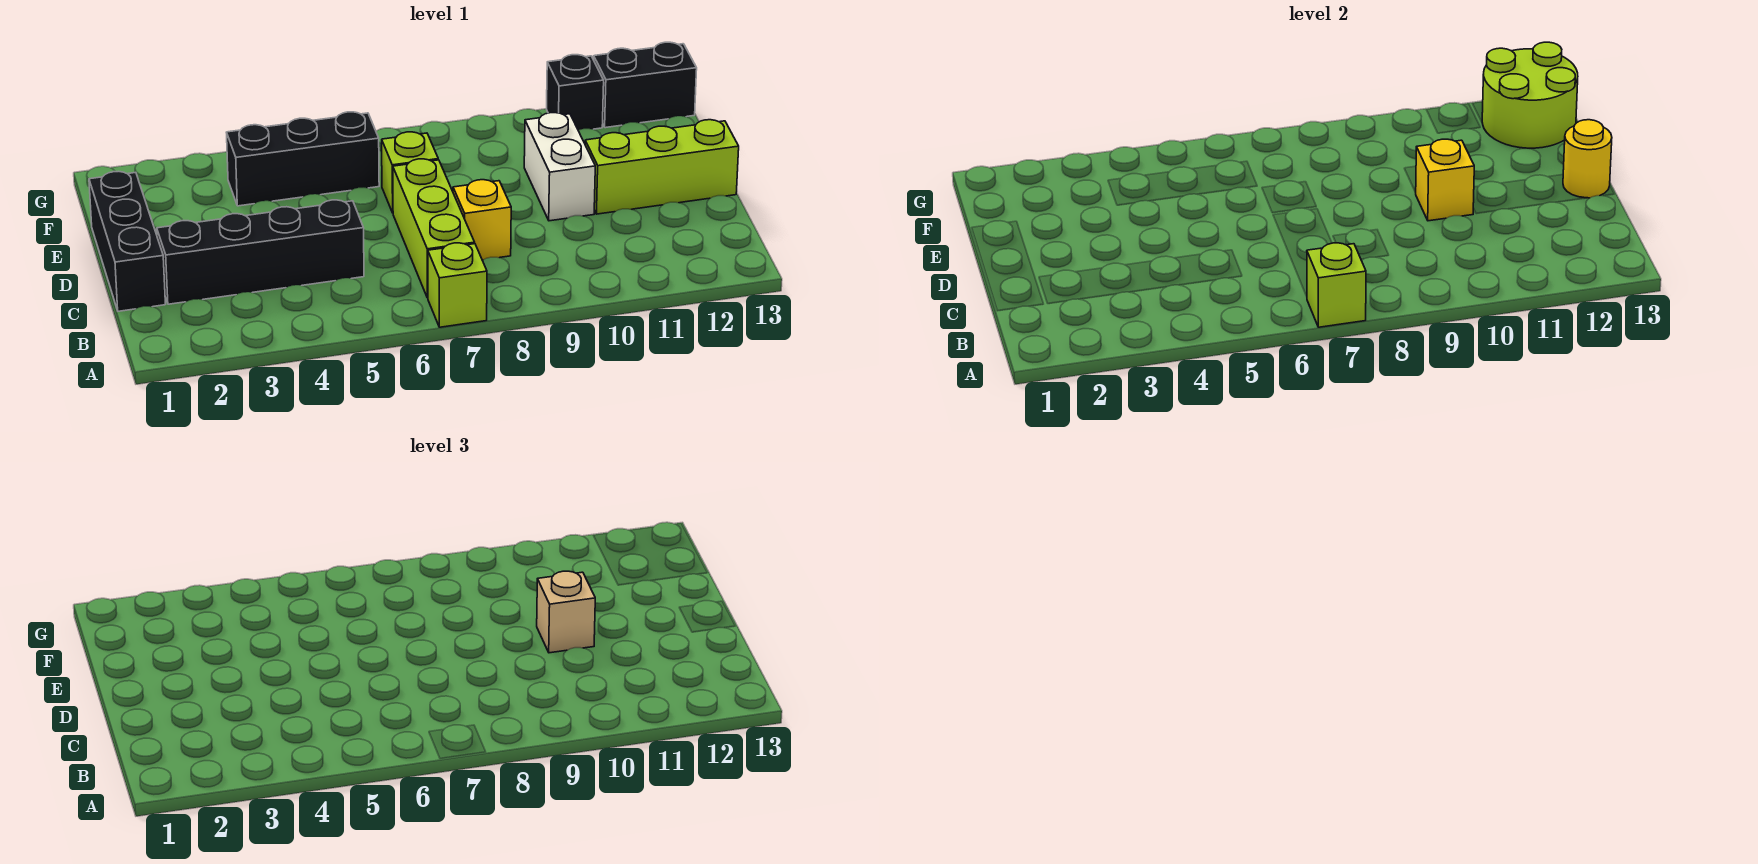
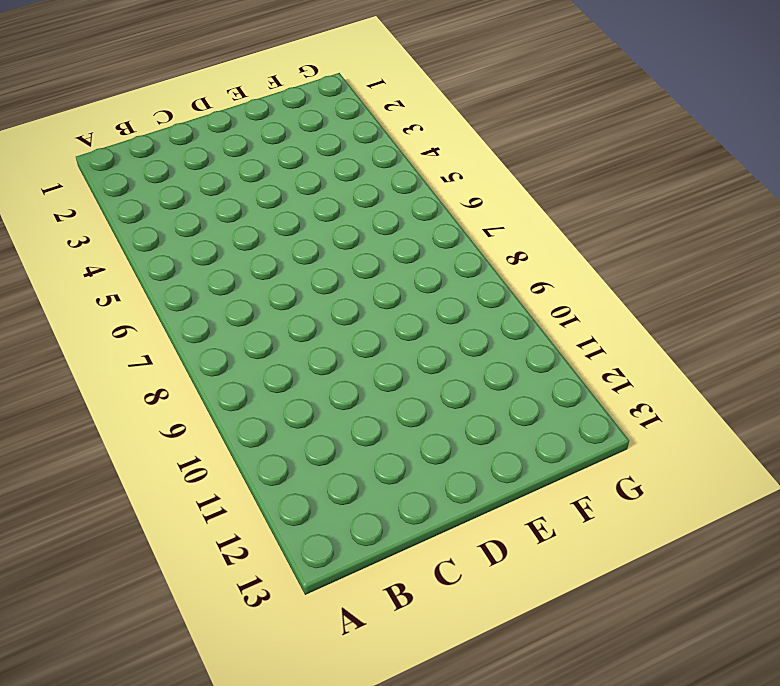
none -> lime brick A7 level 1
none -> lime brick B7:D7 level 1
none -> black brick C1:E1 level 1

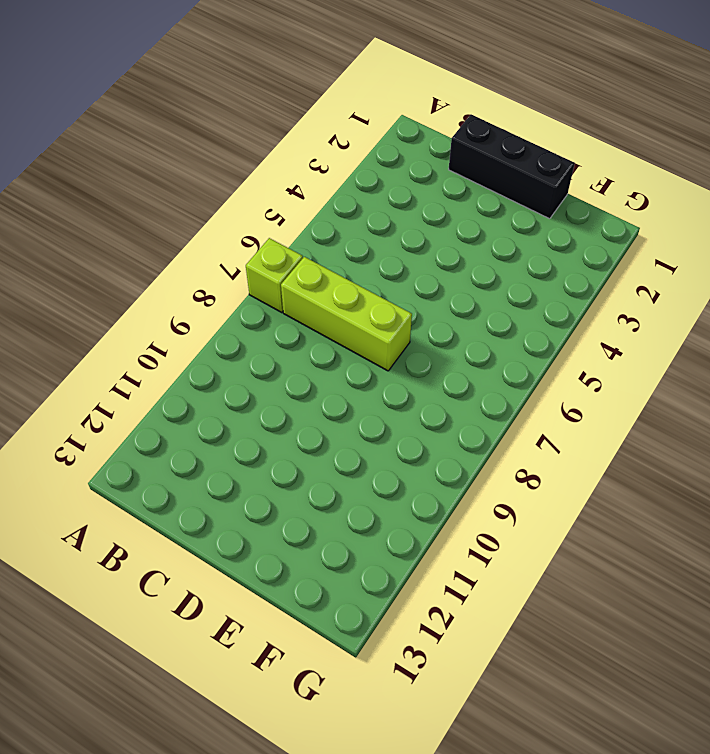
none -> black brick C2:C5 level 1
none -> yellow brick C8 level 1
none -> white brick D10:E10 level 1

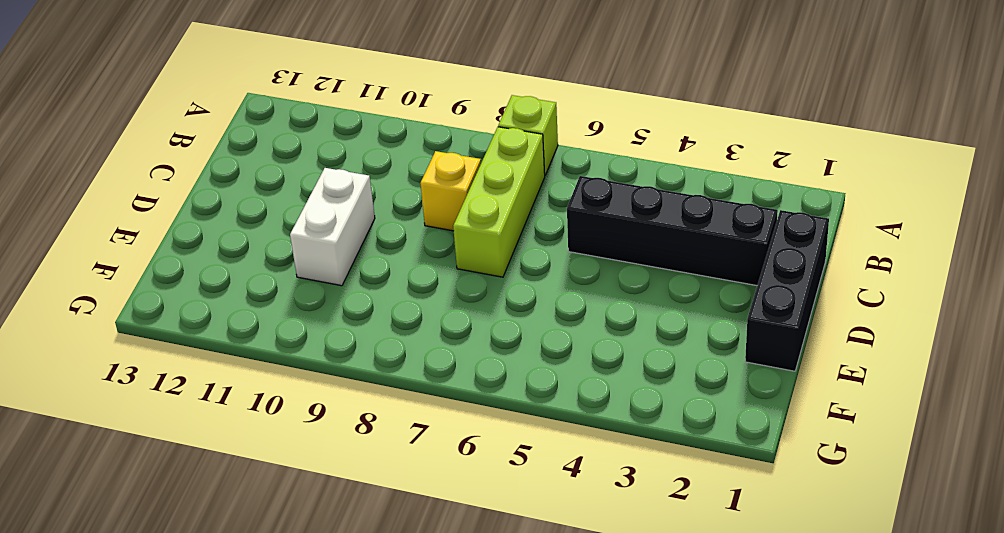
none -> lime brick D11:D13 level 1
none -> lime brick E7 level 1
none -> black brick F4:F6 level 1

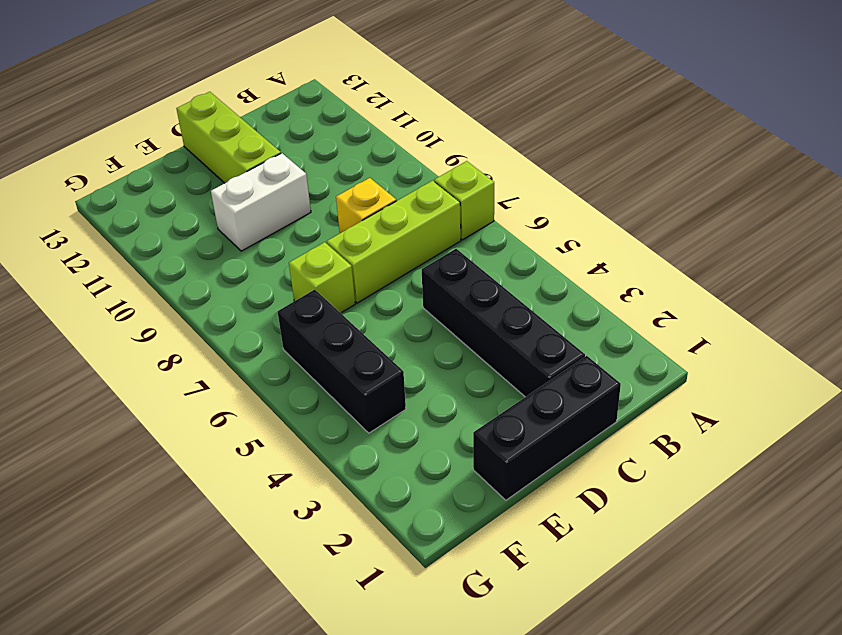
none -> black brick G11 level 1
none -> black brick G12:G13 level 1
none -> lime brick A7 level 2

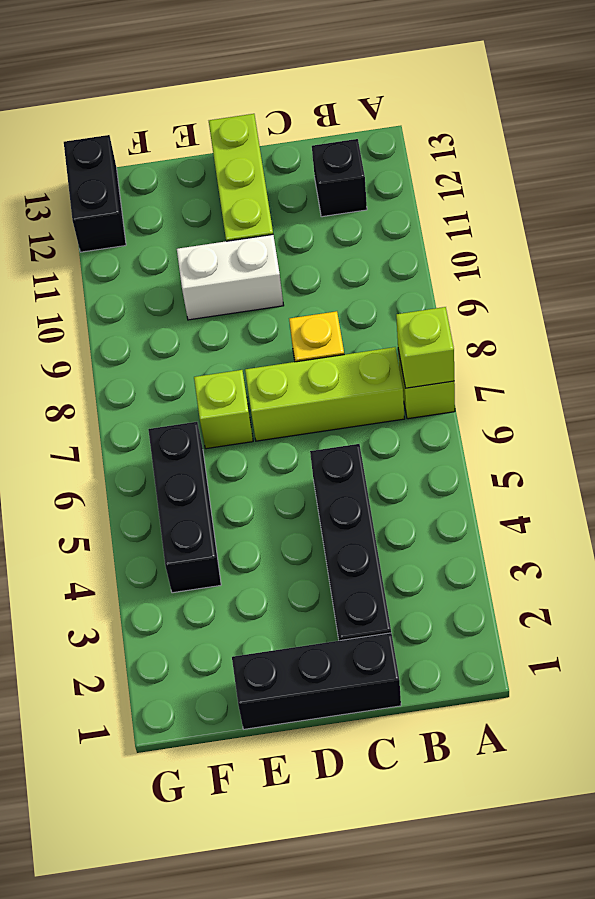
black brick B12 level 1 -> black brick G11 level 1
none -> yellow brick D10 level 2
none -> yellow round brick D13 level 2
none -> lime round brick F12:G13 level 2

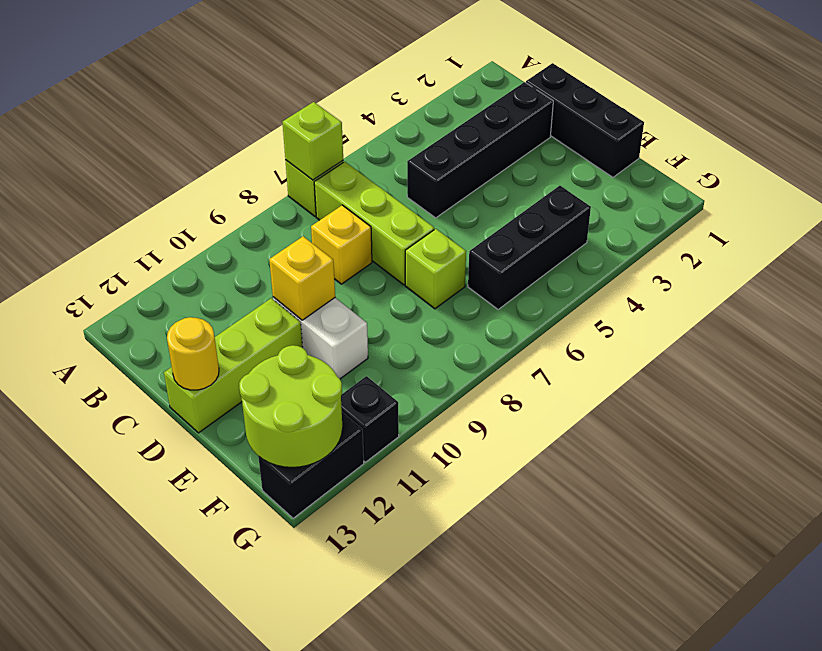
none -> tan brick D10 level 3

